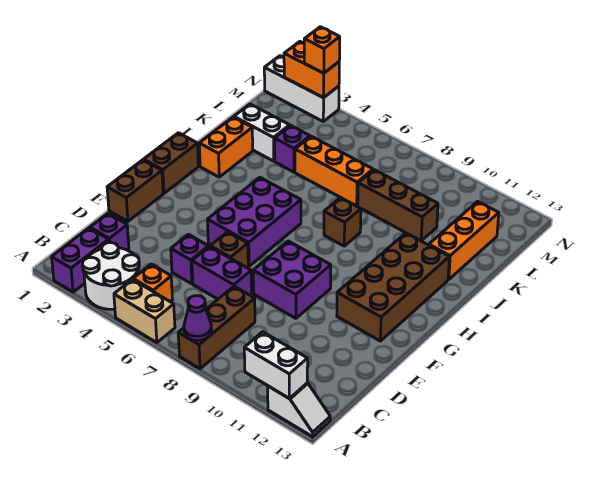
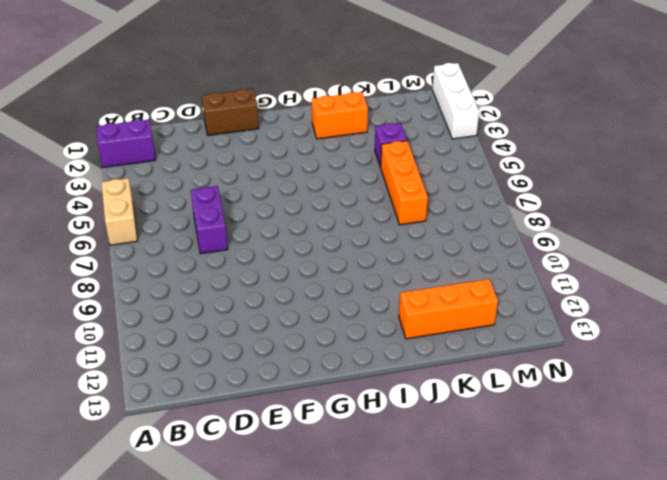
none -> white round brick A3:B4 level 1
none -> brown brick A8:C8 level 1
none -> white slope A12:A13 level 1 top 12

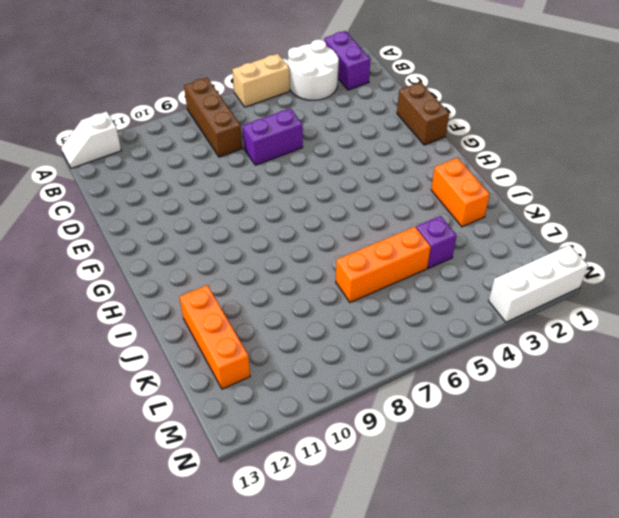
none -> orange brick B5 level 1
none -> purple brick C2 level 1
none -> purple brick D5 level 1

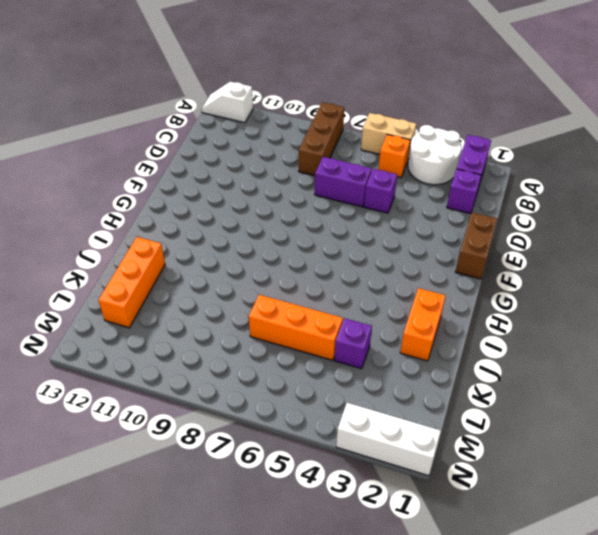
none -> brown brick E6 level 1
none -> purple brick E8:F9 level 1
none -> purple brick F5:H6 level 1

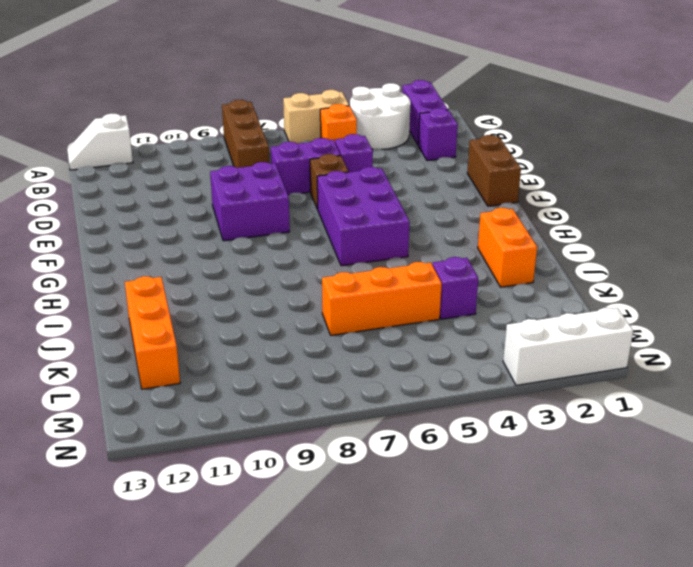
none -> brown brick F11:I12 level 1
none -> brown brick G1:H1 level 1
none -> brown brick I8 level 1

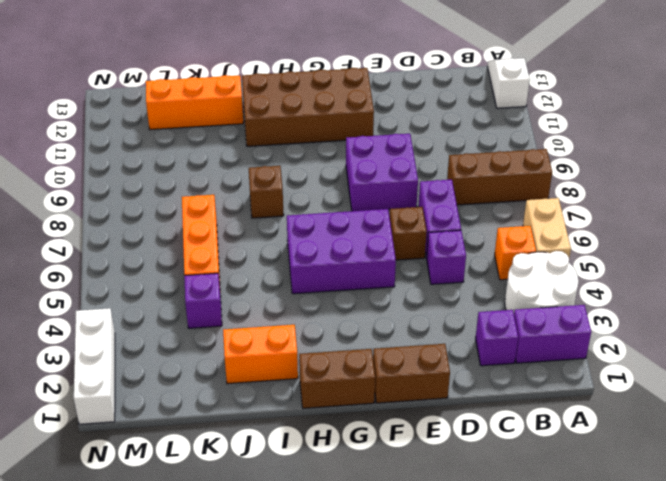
none -> white brick K2:K3 level 1
none -> brown brick K8:K10 level 1
none -> purple cone A8 level 2

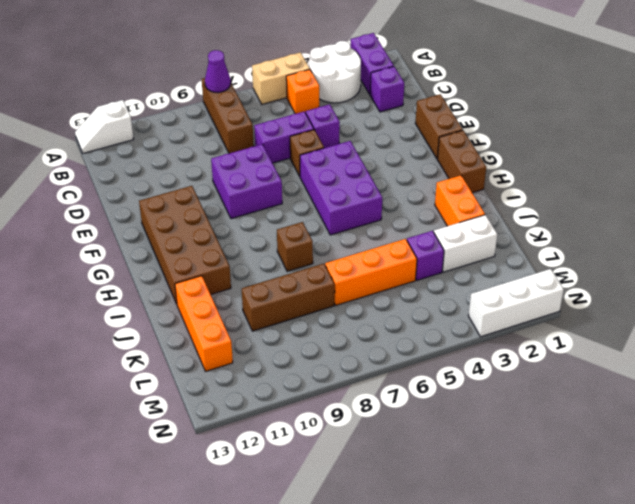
none -> white brick A11:A12 level 2
none -> orange brick N2:N3 level 2
none -> orange brick N3 level 3

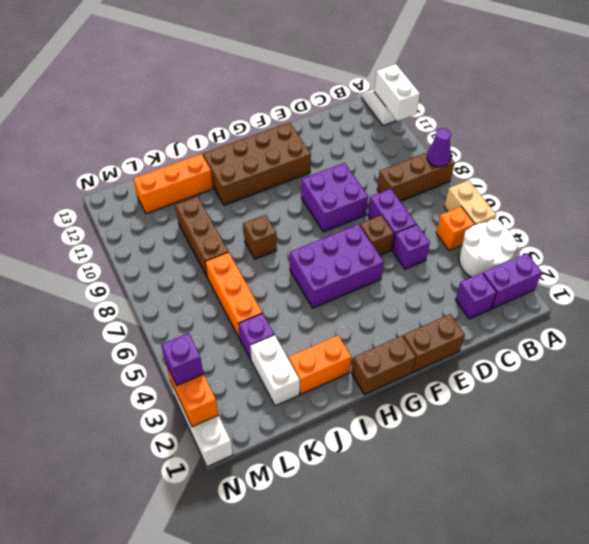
purple brick N3 level 3 -> orange brick N3 level 3

